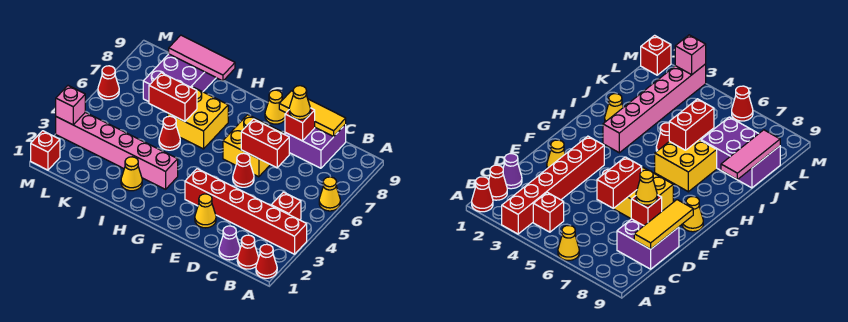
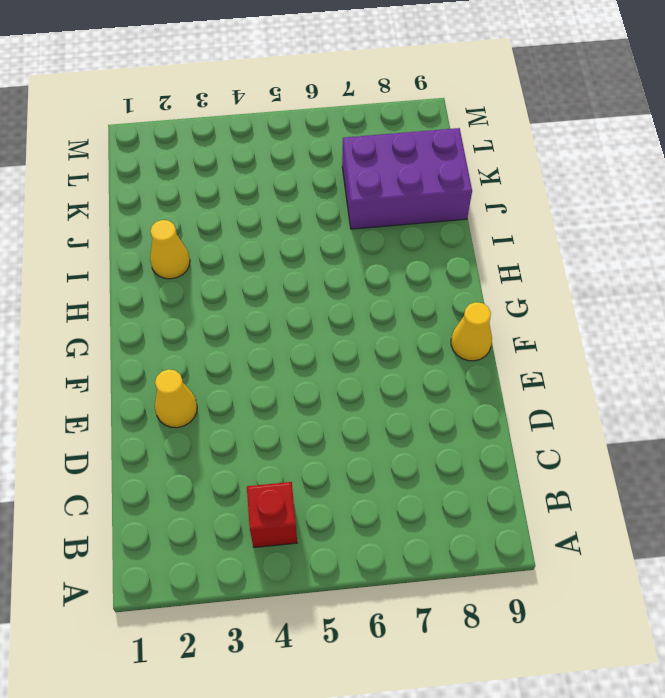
none -> red cone A1 level 1
none -> red brick A3:F3 level 1
none -> yellow cone A6 level 1

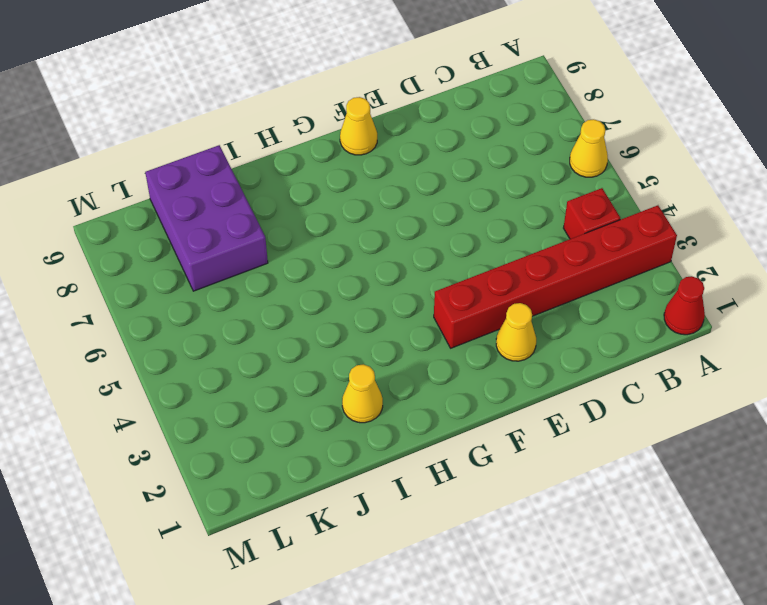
none -> red cone B1 level 1
none -> purple cone C1 level 1
none -> purple brick C8:D9 level 1

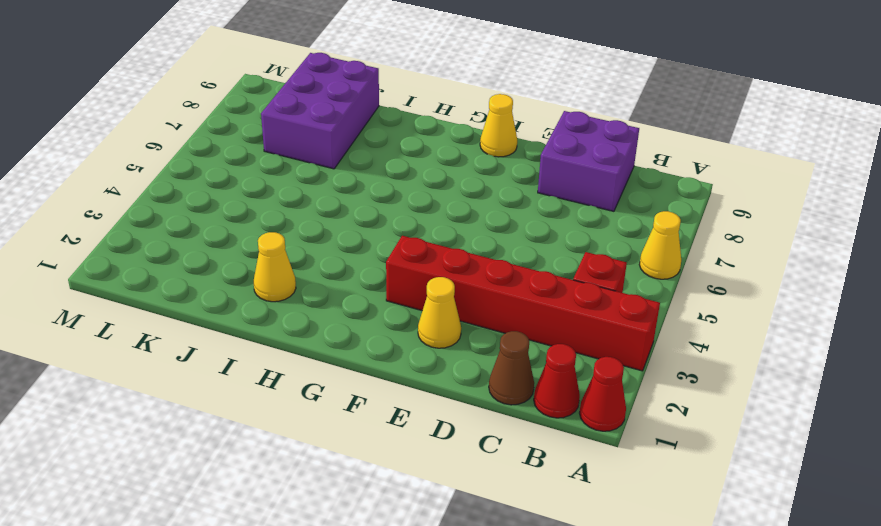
brown cone C1 level 1 -> purple cone C1 level 1
none -> red cone E5 level 1
none -> yellow brick E6:F7 level 1
none -> pink brick H3:M3 level 1

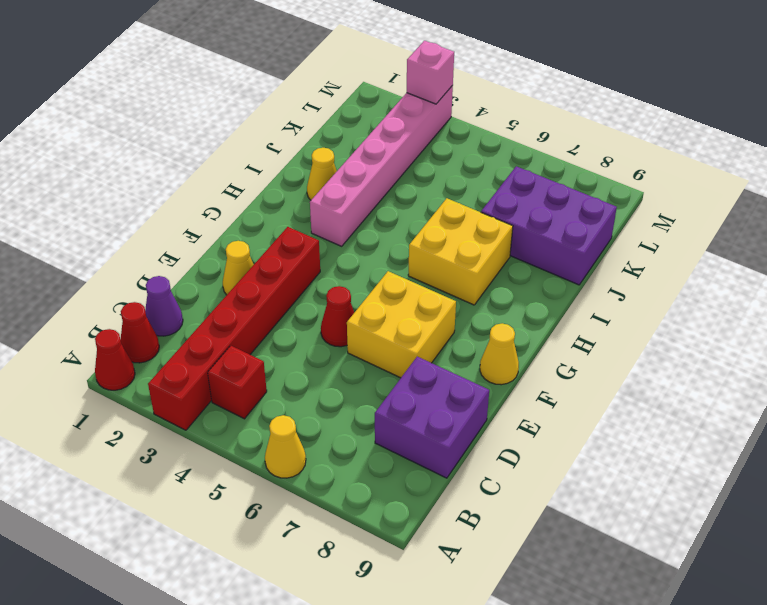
none -> red cone I5 level 1
none -> red brick M1 level 1
none -> red cone M6 level 1

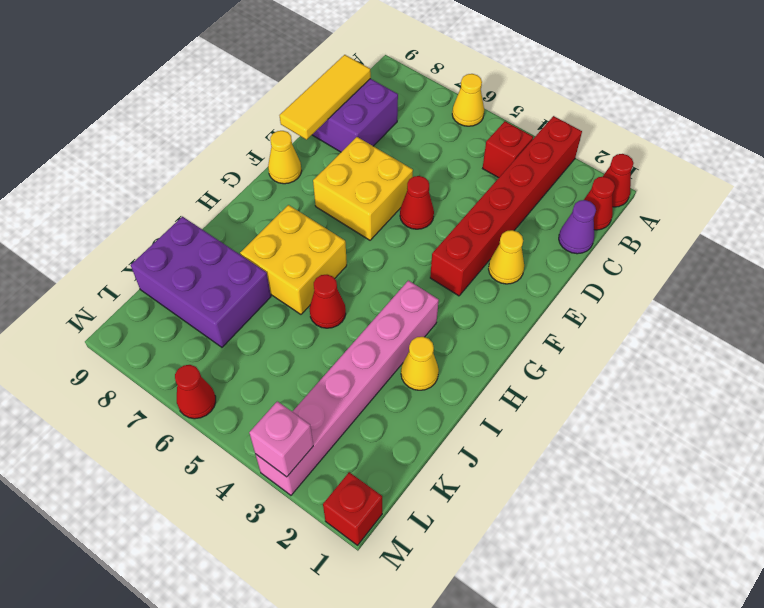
none -> red brick D6:E6 level 2
none -> red brick D8 level 2
none -> red brick I6:J6 level 2

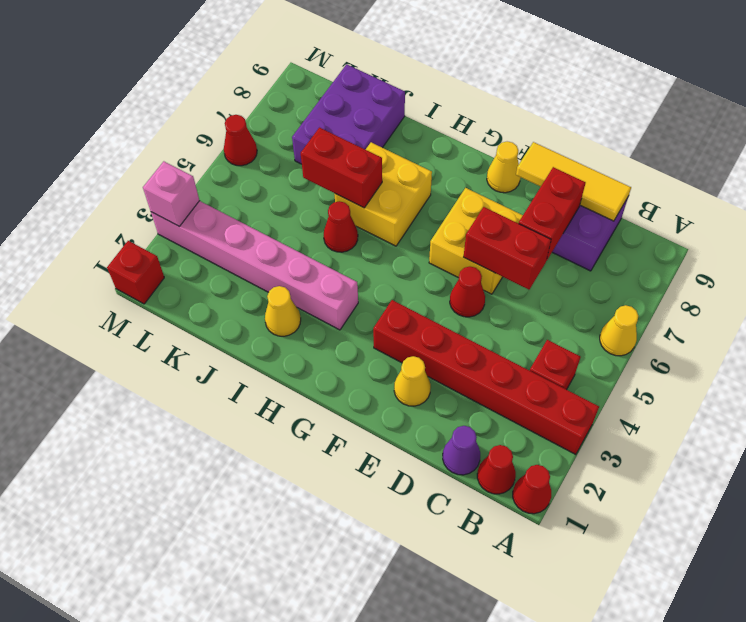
red brick D7:D8 level 2 -> red brick D8 level 2
none -> pink tile I9:K9 level 2
none -> yellow cone D8 level 3

